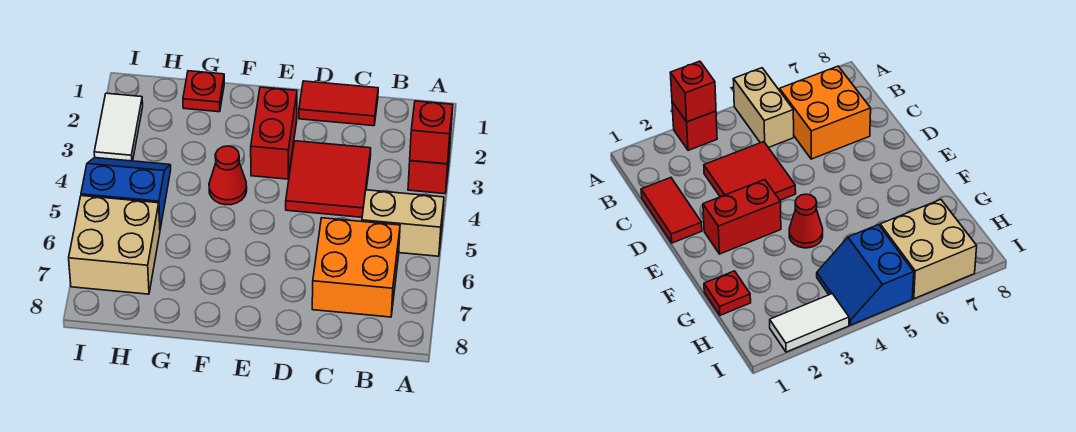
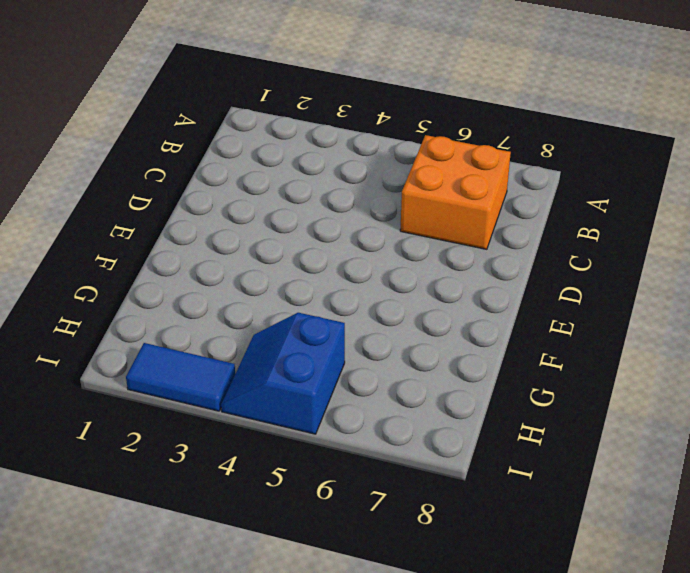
blue tile I2:I3 level 1 -> white tile I2:I3 level 1
none -> red brick A3 level 1
none -> tan brick A5:B5 level 1
none -> red tile C1:D1 level 1

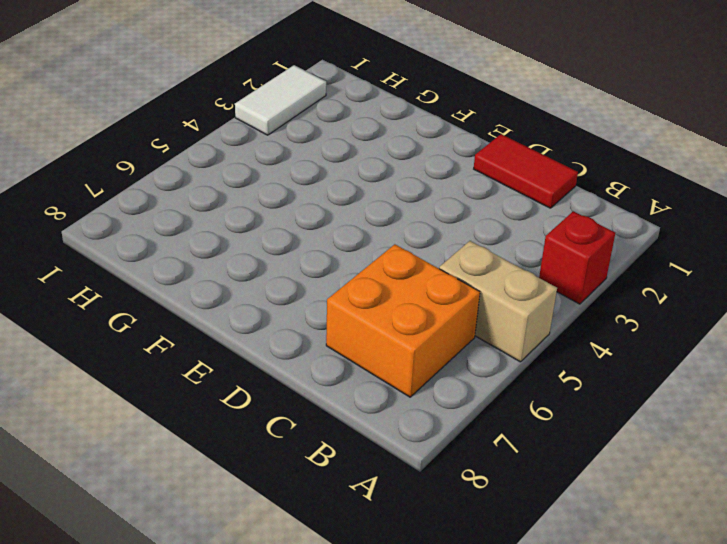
none -> red tile C3:D4 level 1
none -> red brick E2:E3 level 1
none -> red cone F4 level 1

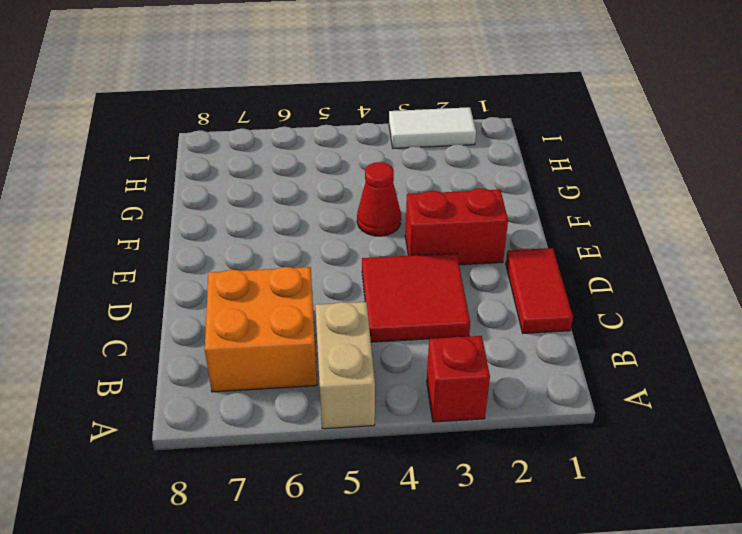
none -> red plate G1 level 1
none -> blue slope H4:I5 level 1 top 5
none -> tan brick H6:I7 level 1

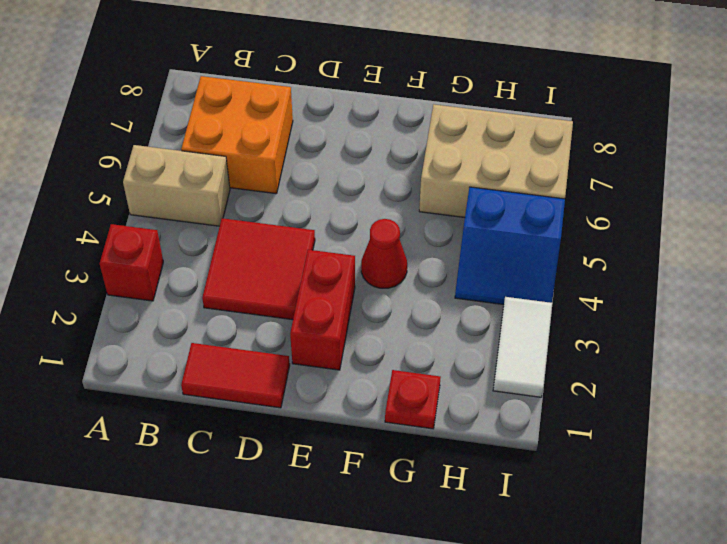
tan brick G6:I7 level 1 -> tan brick H6:I7 level 1
none -> red brick A3 level 2

